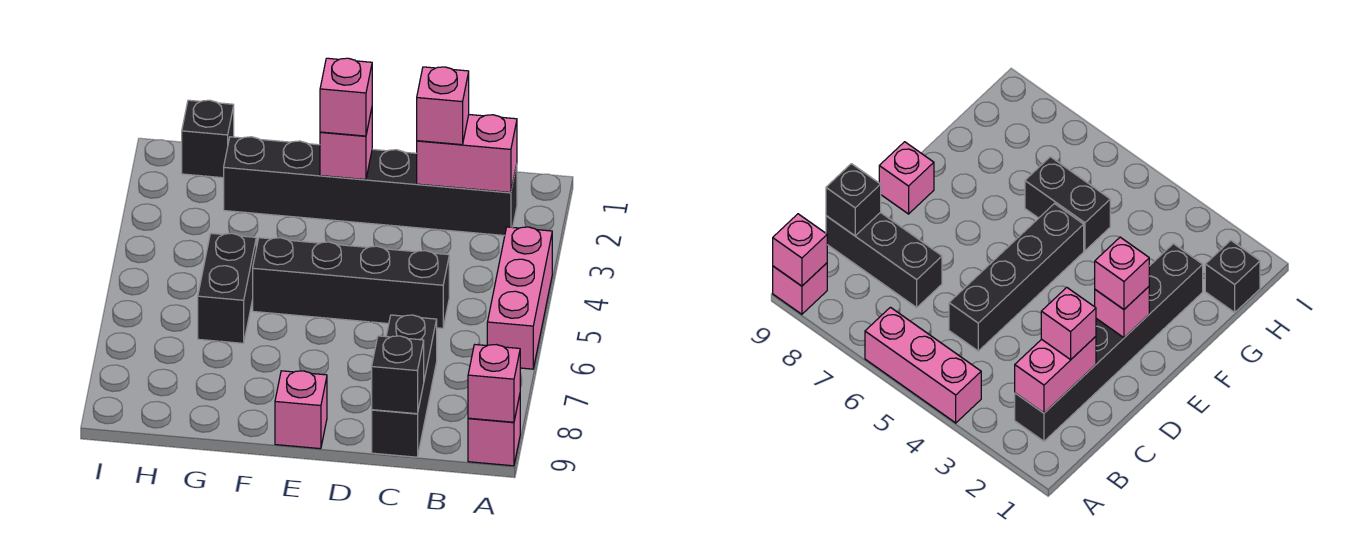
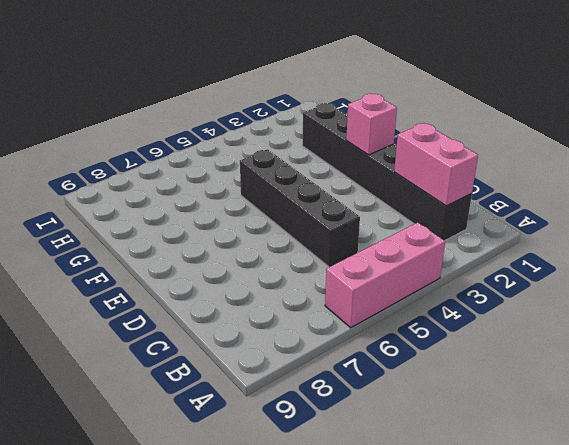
none -> pink brick A9 level 1
none -> black brick C7:C9 level 1
none -> pink brick E9 level 1

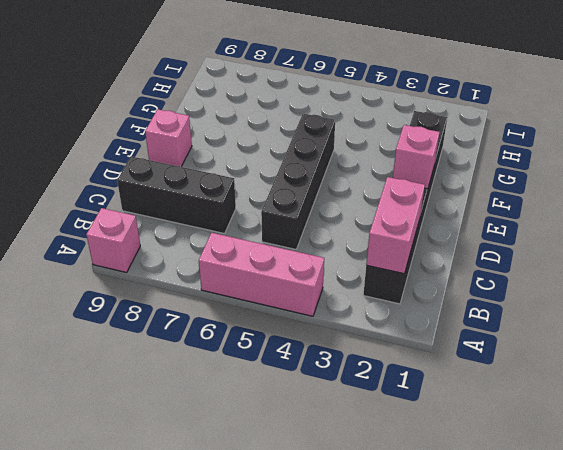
none -> black brick G5:G6 level 1
none -> black brick H1 level 1
none -> pink brick A9 level 2

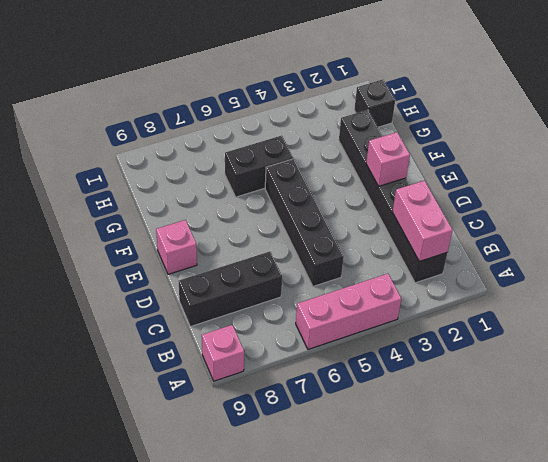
none -> pink brick A9 level 2
none -> black brick C9 level 2
none -> pink brick C2 level 3

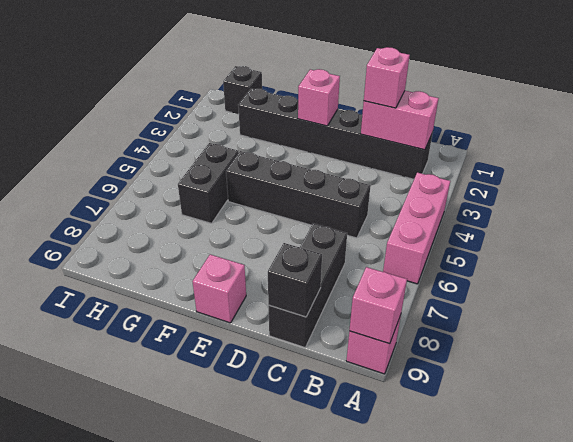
none -> pink brick E2 level 3

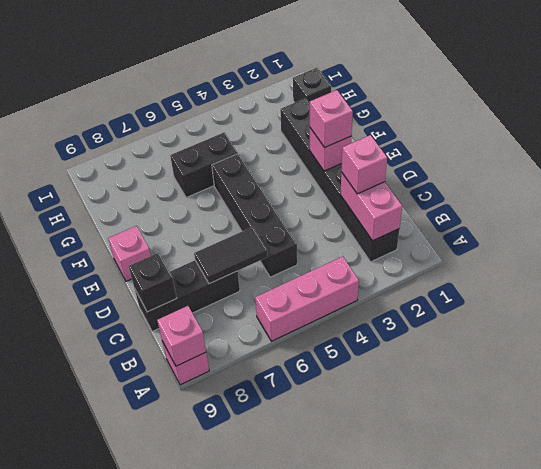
black tile C6:C7 level 2 -> none

